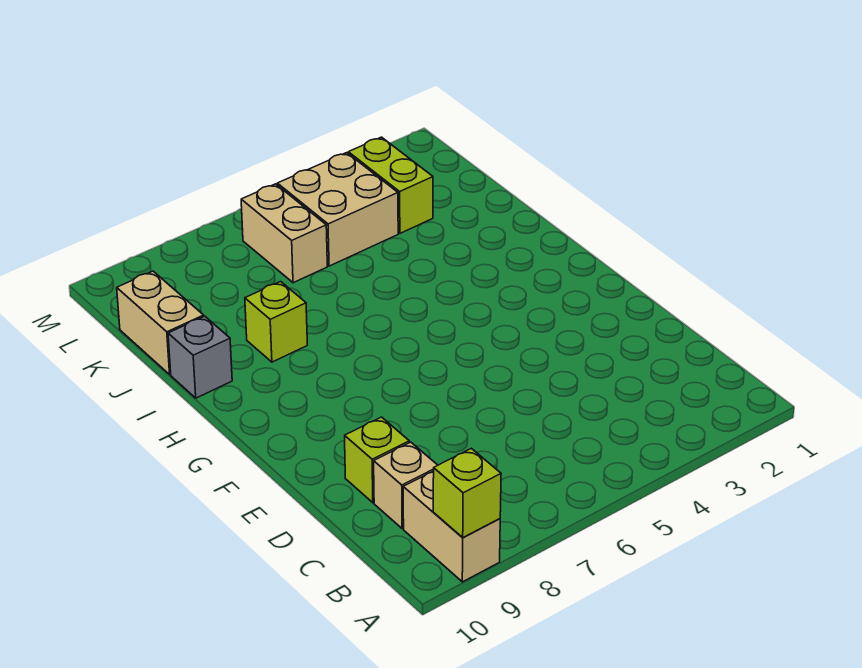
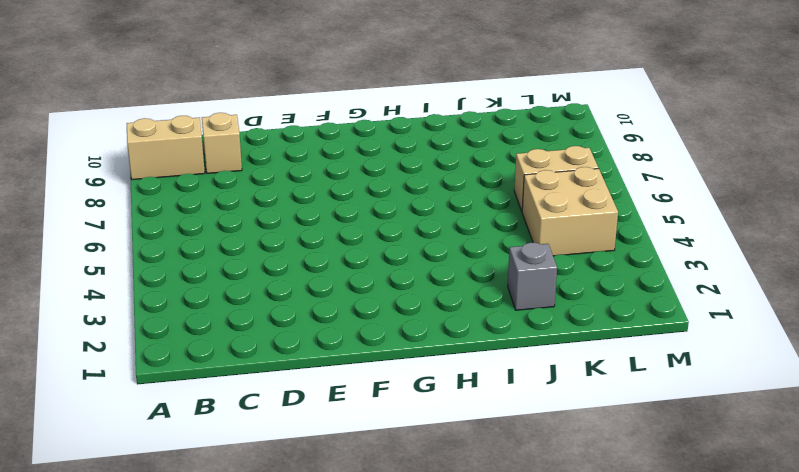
grey brick J2 level 1 -> grey brick I10 level 1
none -> lime brick D9 level 1
none -> lime brick I8 level 1

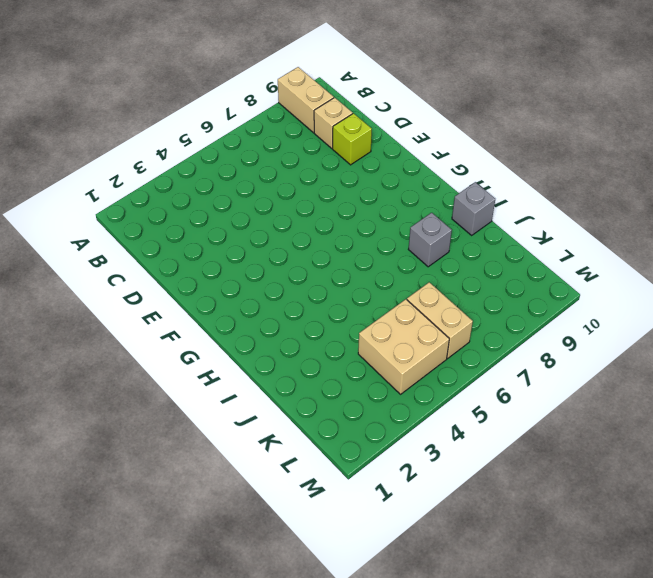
grey brick I8 level 1 -> lime brick I8 level 1
none -> tan brick J10:K10 level 1
none -> lime brick K3:L3 level 1

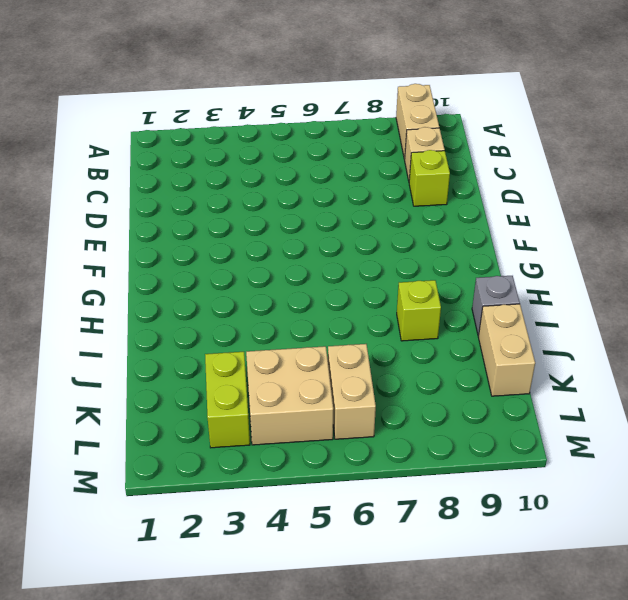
none -> lime brick A9 level 2

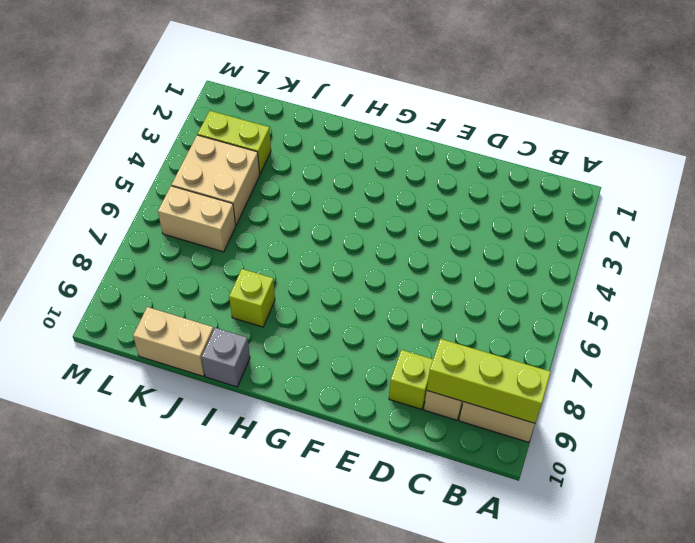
lime brick A9:C9 level 2 -> lime brick A9 level 2

